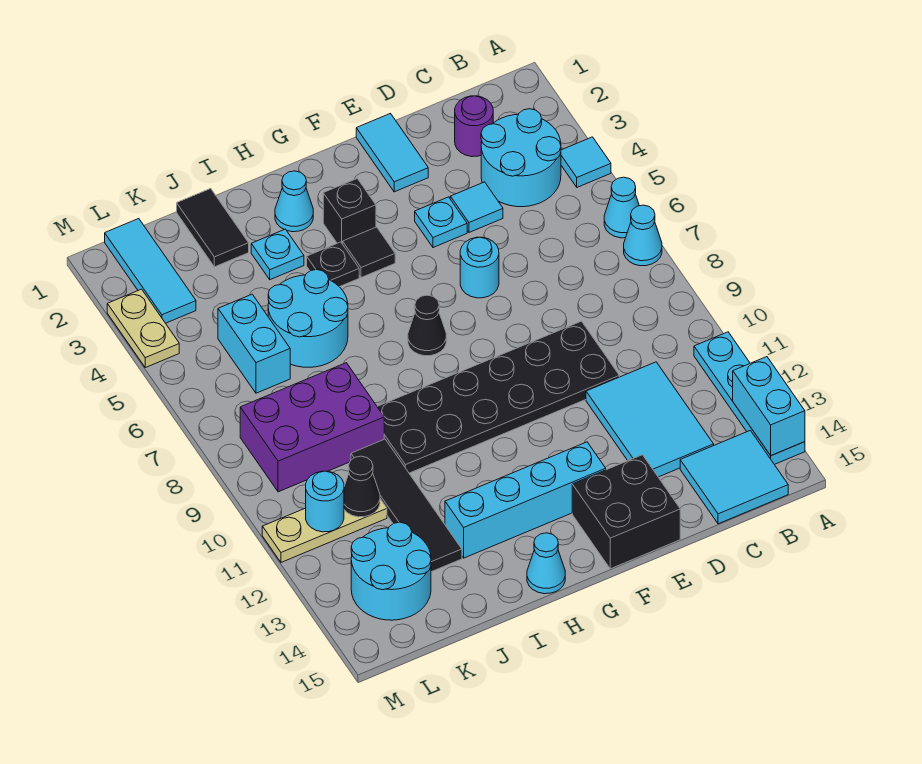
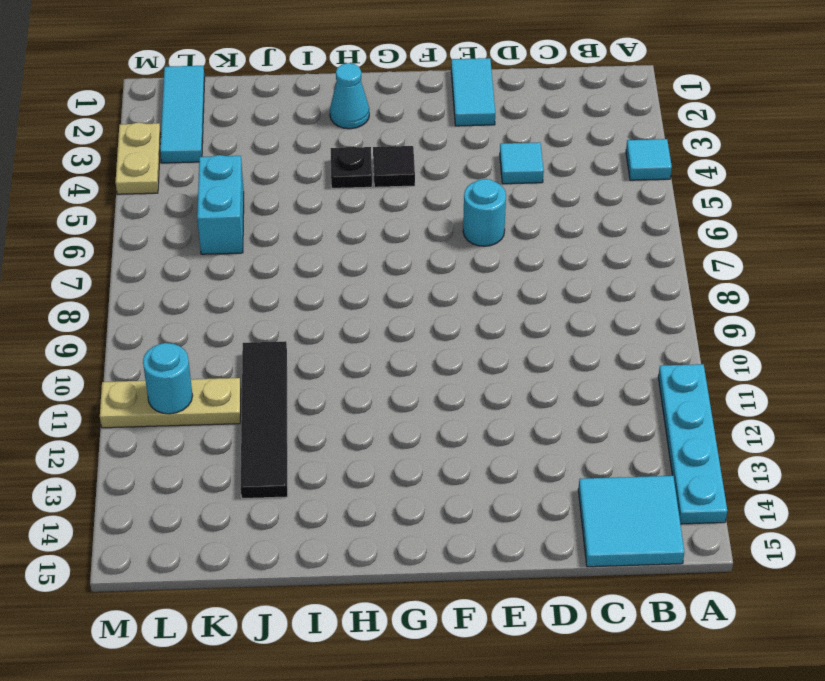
none -> cyan cone A6 level 1
none -> cyan cone A7 level 1
none -> cyan round brick B3:C4 level 1
none -> purple round brick C2 level 1

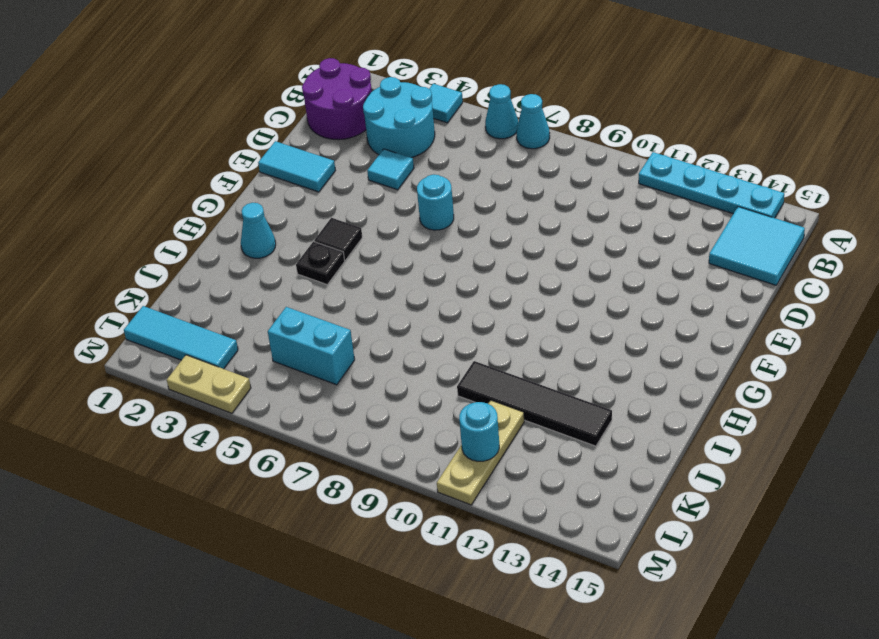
purple round brick B1:C2 level 1 -> purple round brick C2 level 1
none -> cyan tile C11:D13 level 1
none -> black plate D9:I10 level 1
none -> cyan plate E4 level 1
none -> black brick E14:F15 level 1

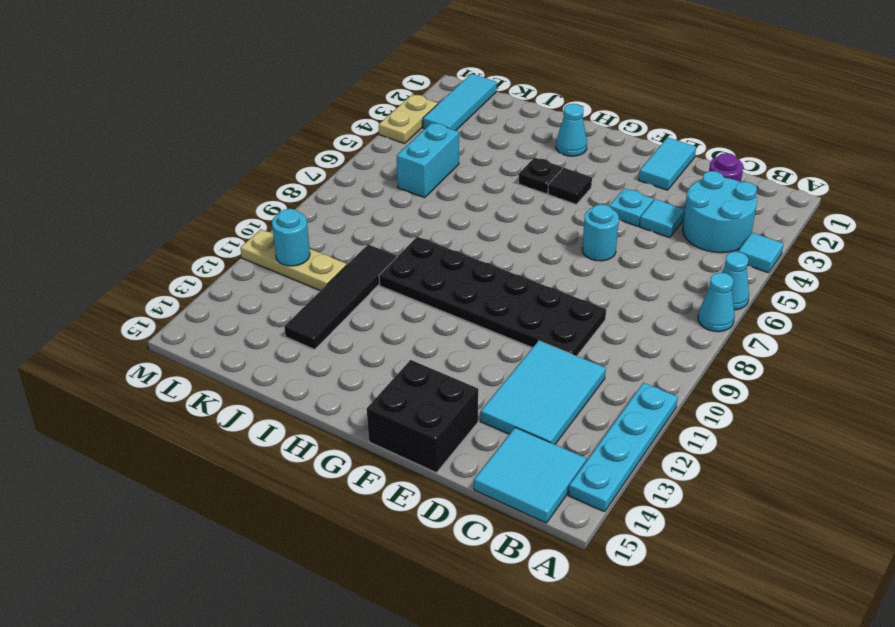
none -> cyan brick F13:I13 level 1
none -> black brick G3 level 1
none -> black cone G7 level 1
none -> cyan cone H15 level 1

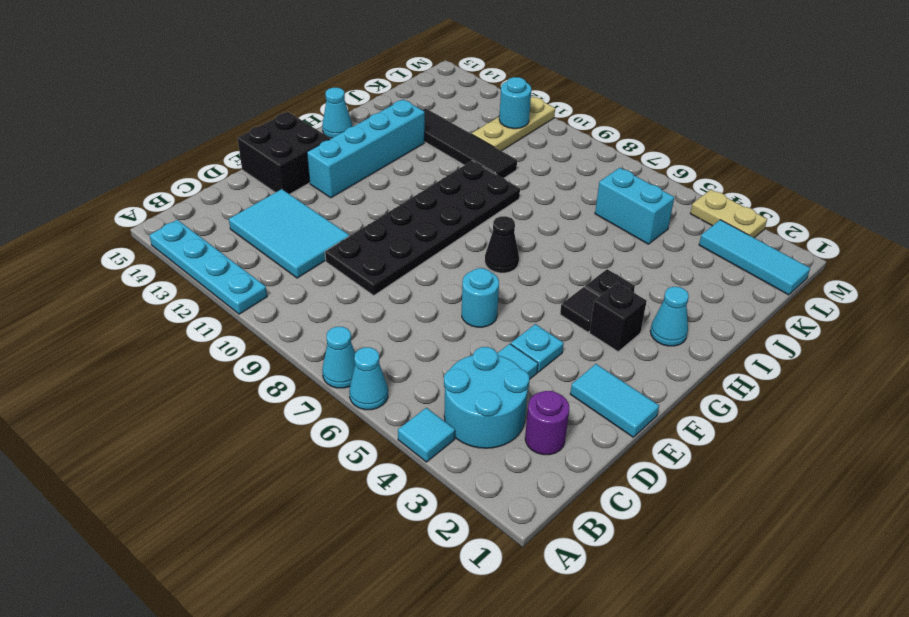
none -> cyan tile B14:C15 level 1
none -> cyan plate I3 level 1
none -> cyan round brick I5:J6 level 1
none -> black tile J1:J2 level 1

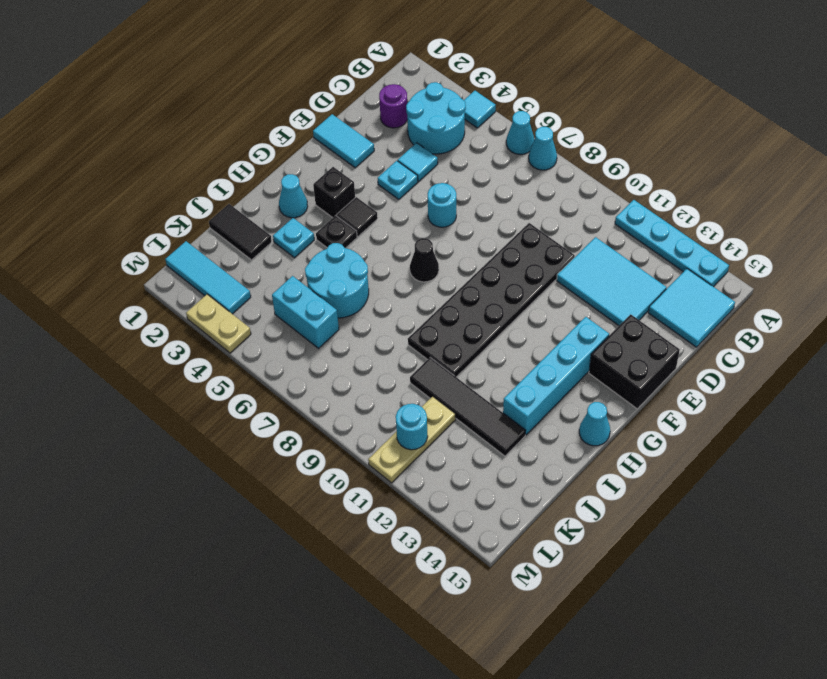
none -> purple brick J8:L9 level 1
none -> cyan round brick K13:L14 level 1
none -> cyan brick A13:A14 level 2
none -> black cone K11 level 2

